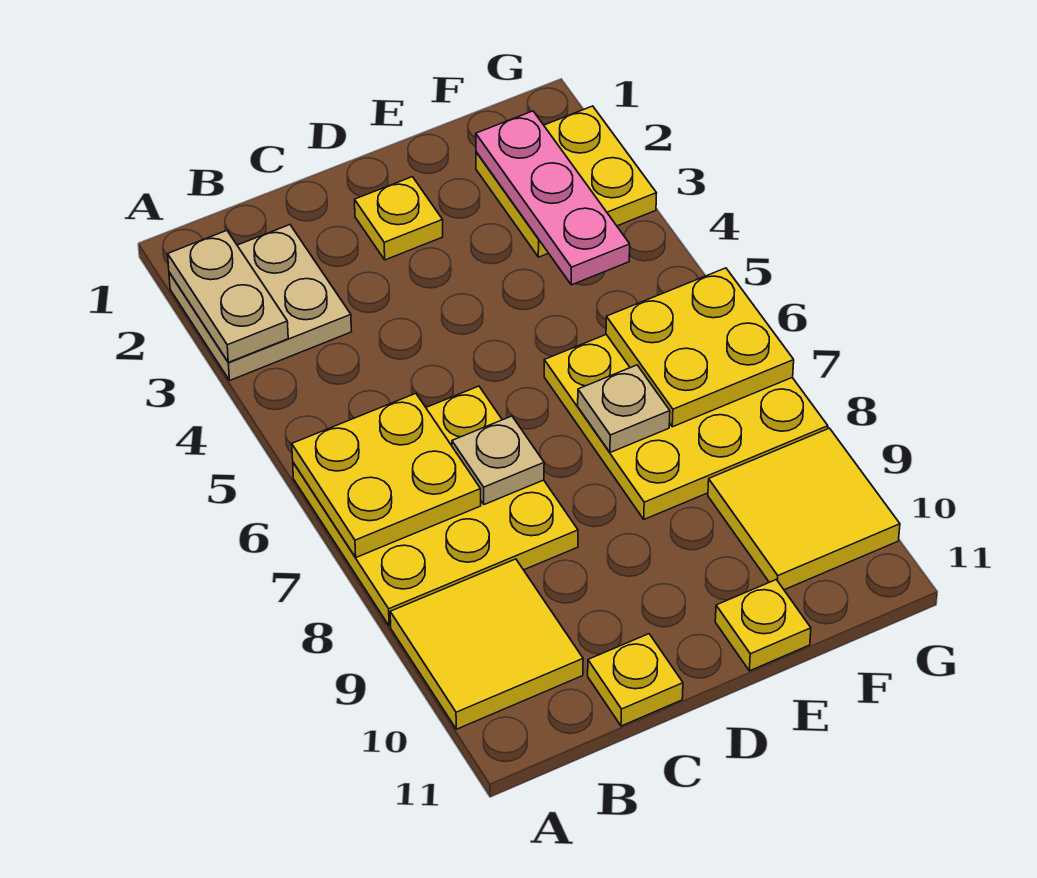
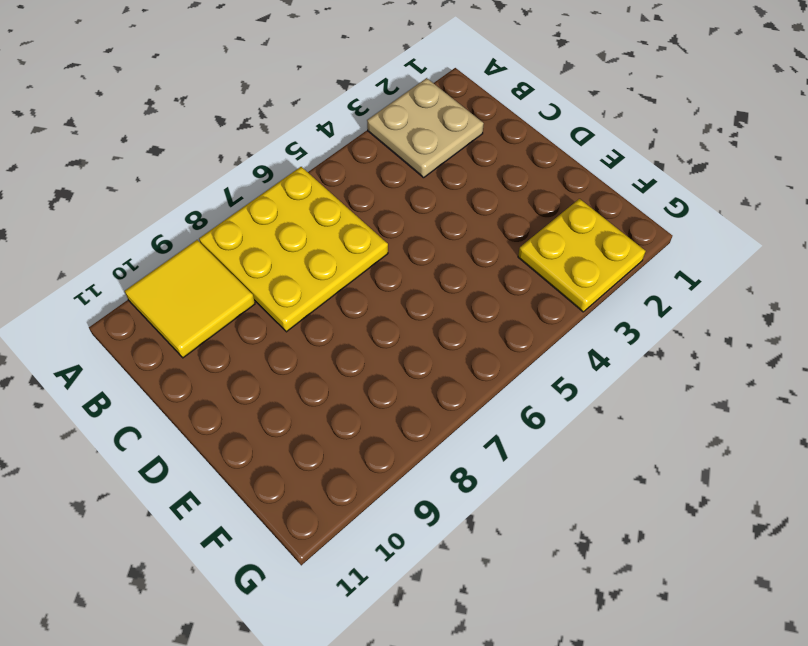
none -> yellow plate C11 level 1
none -> yellow plate D2 level 1
none -> yellow plate E6:G8 level 1

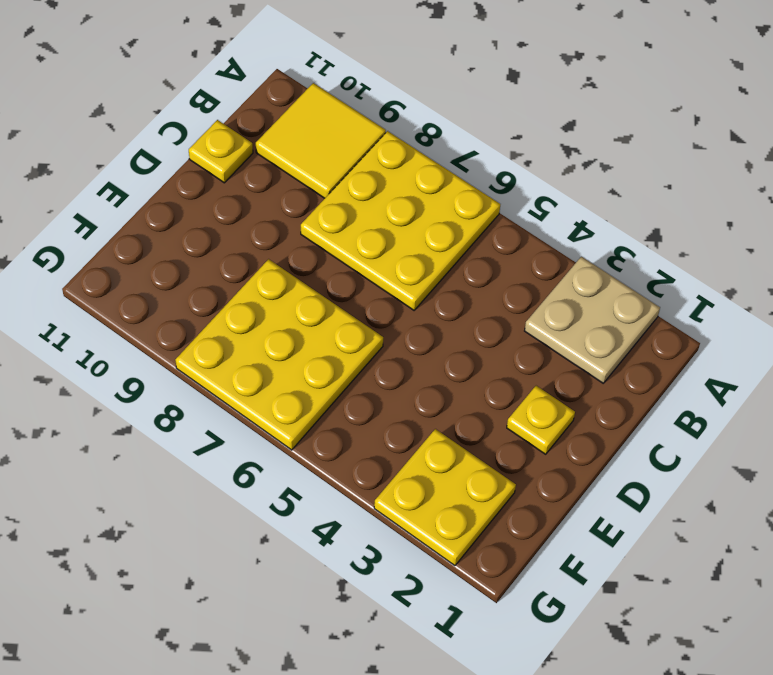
none -> yellow plate E11 level 1
none -> yellow tile F9:G10 level 1
none -> tan plate A2:A3 level 2

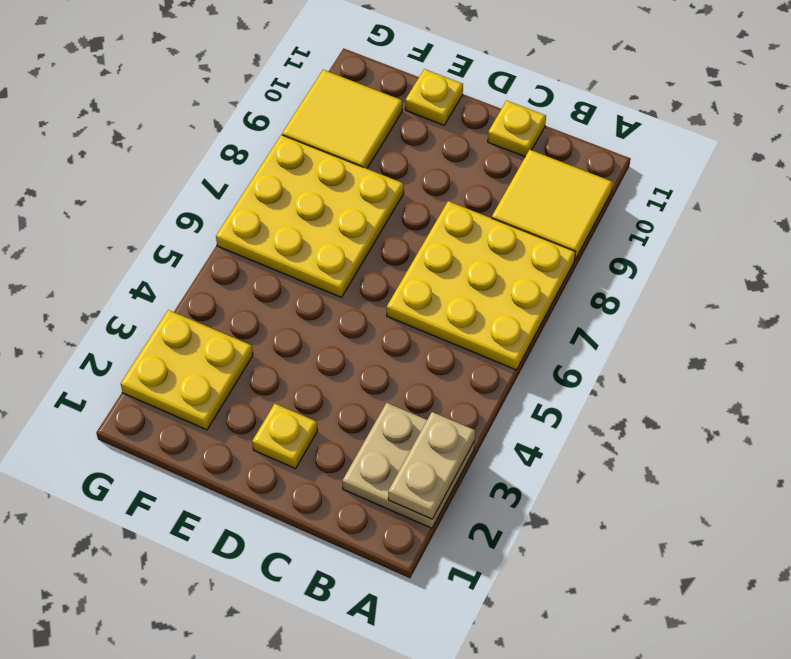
none -> yellow plate A6:B7 level 2
none -> tan plate C7 level 2
none -> tan plate E7 level 2

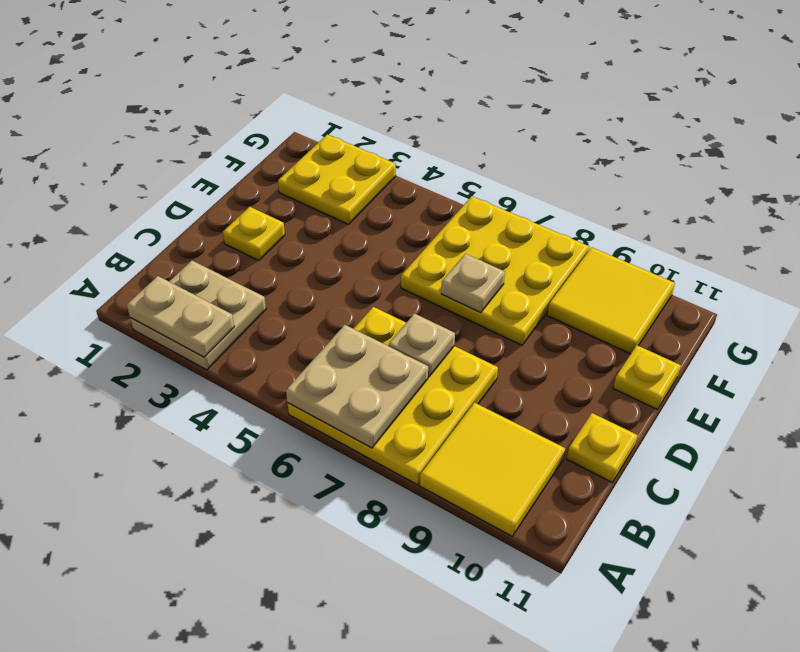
tan plate A6:B7 level 2 -> yellow plate A6:B7 level 2
none -> pink plate F2:F4 level 2
none -> yellow plate F6:G7 level 2

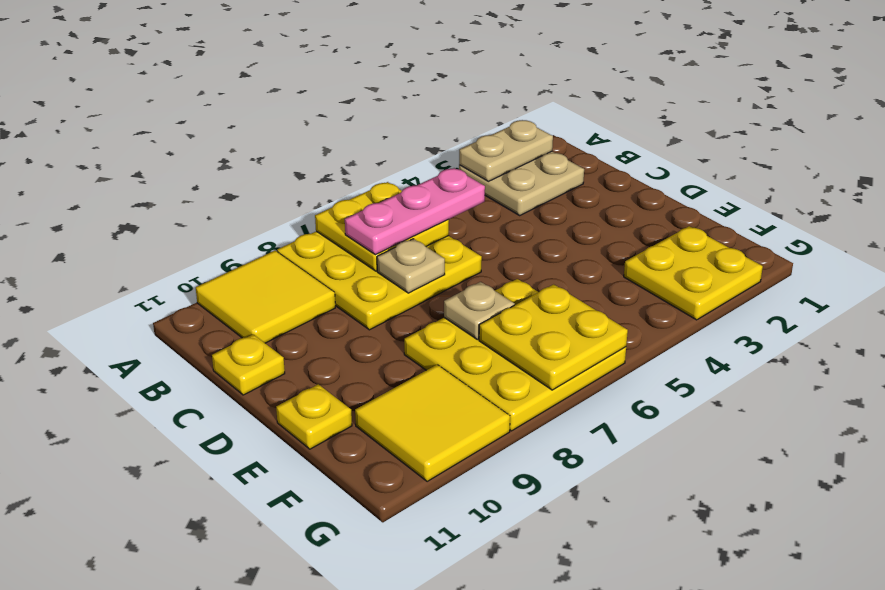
pink plate B5:B7 level 3 -> pink plate F2:F4 level 2
none -> yellow plate D2 level 1

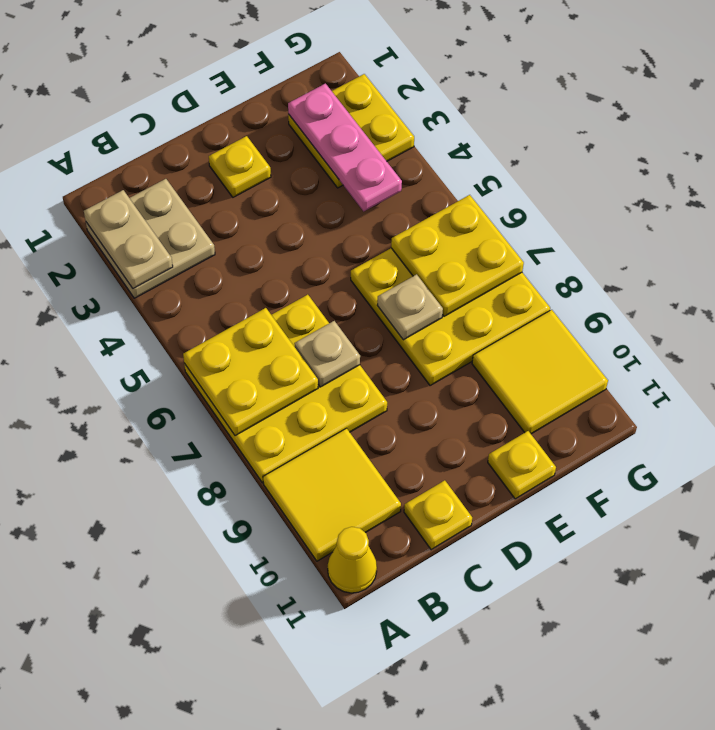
yellow cone A11 level 1 -> none

